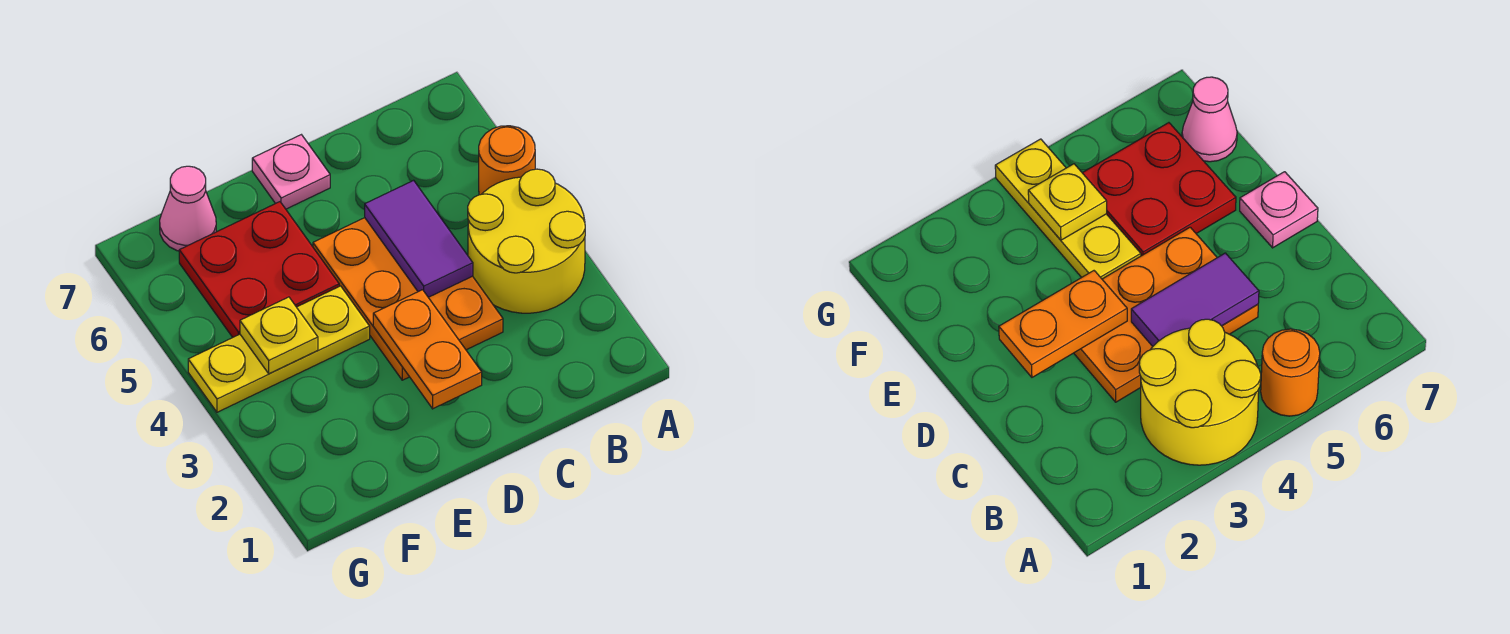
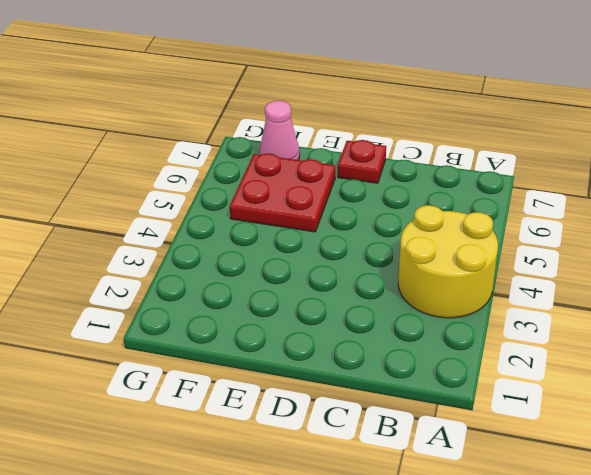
red plate D7 level 1 -> pink plate D7 level 1
none -> orange round brick A5 level 1
none -> orange plate C3:D5 level 1

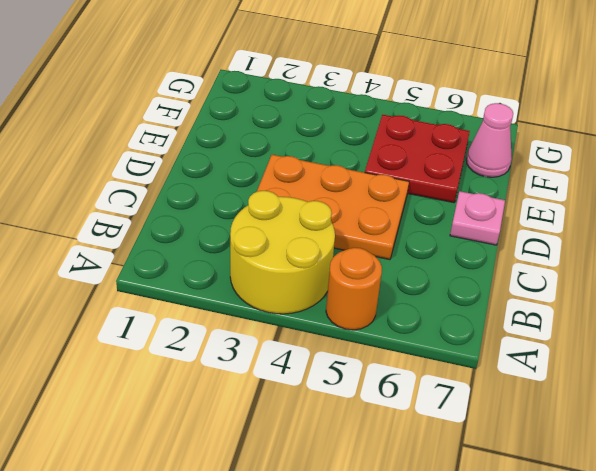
none -> yellow plate E4:G4 level 1
none -> purple tile C4:C5 level 2

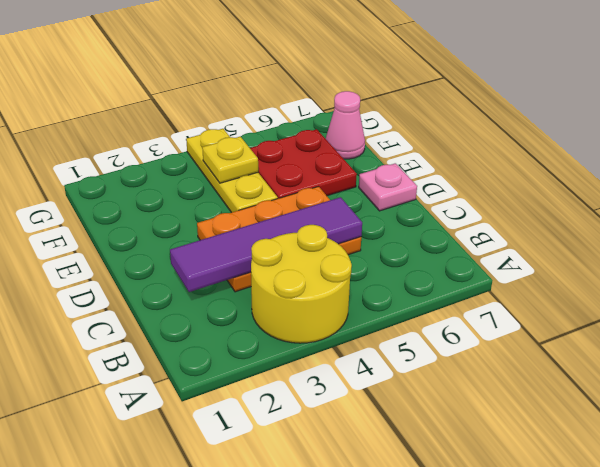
purple tile C2:C5 level 2 -> purple tile C4:C5 level 2
none -> orange round brick A5 level 1
none -> orange plate D2:D3 level 2

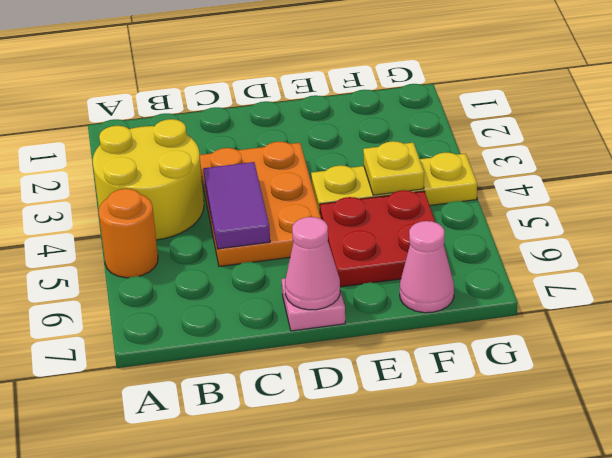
pink cone D7 level 2 -> none
none -> orange plate D2:D3 level 2

